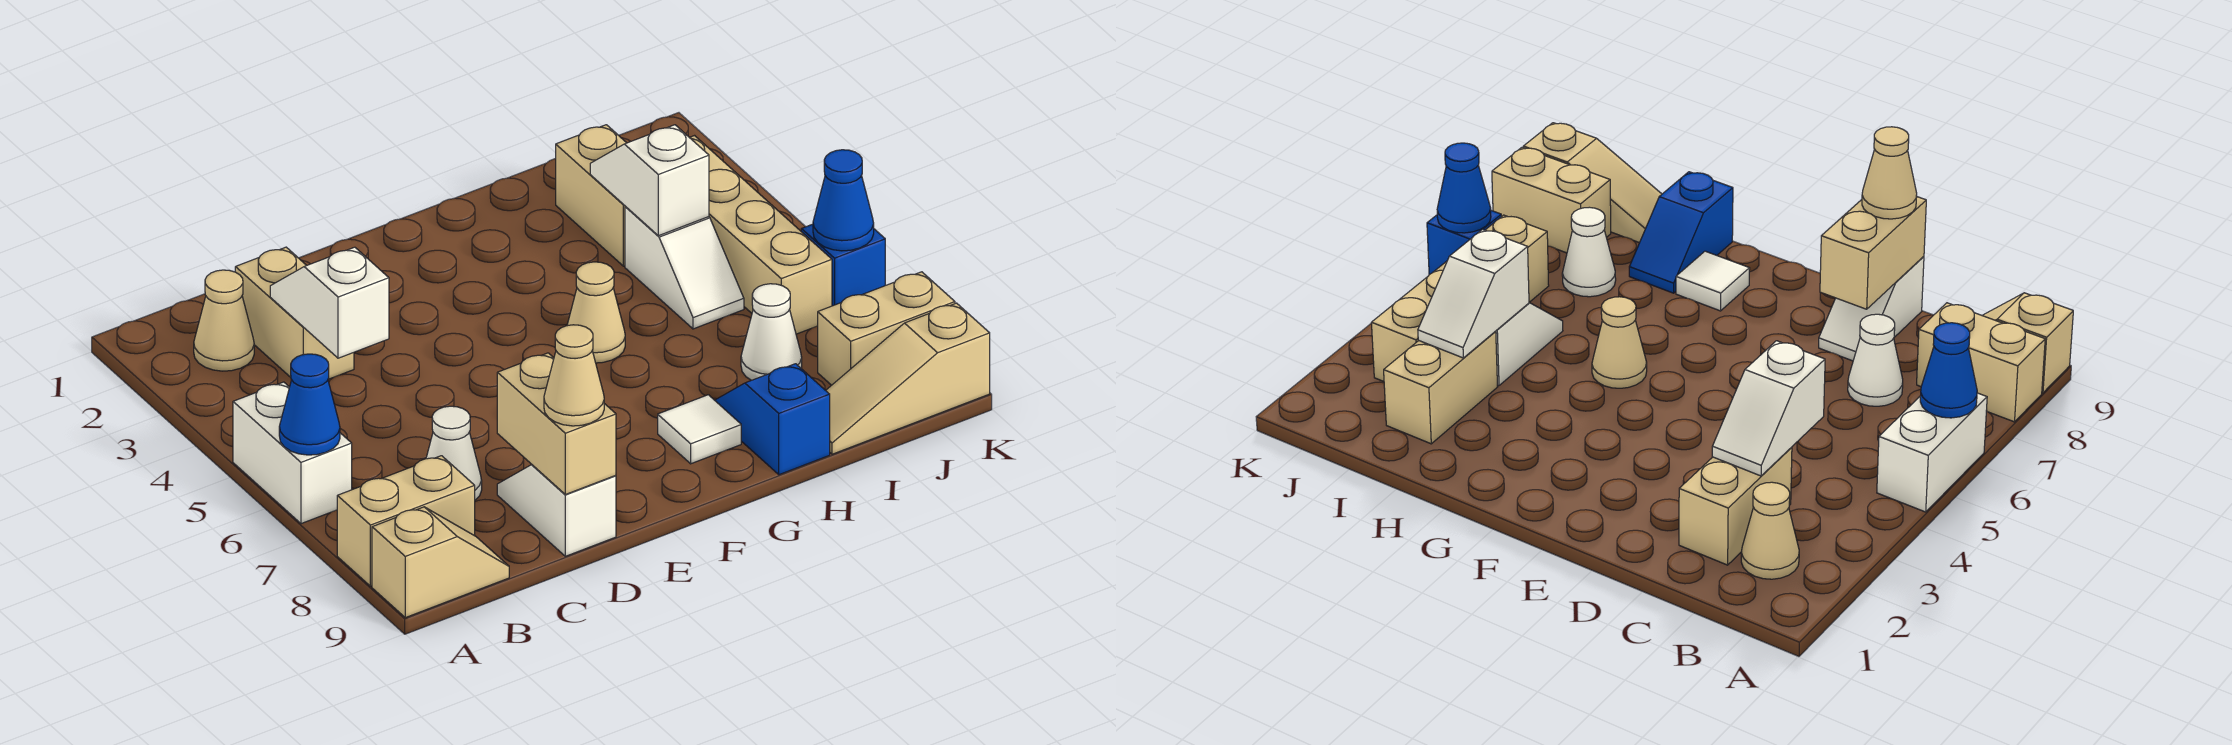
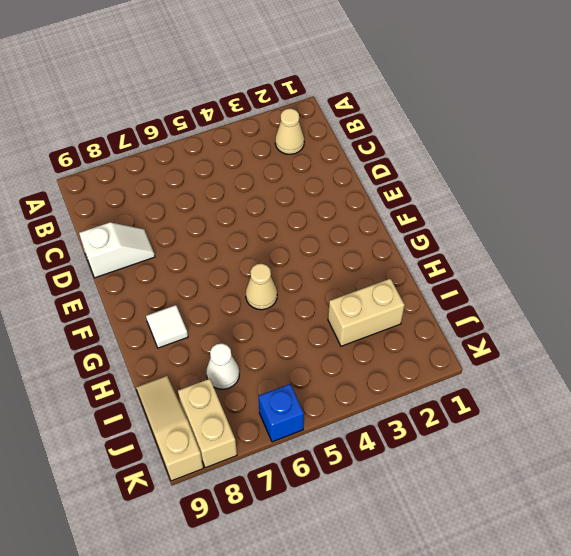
none -> white brick A5:A6 level 1
none -> tan brick A8:B8 level 1
none -> tan slope A9:B9 level 1 top A

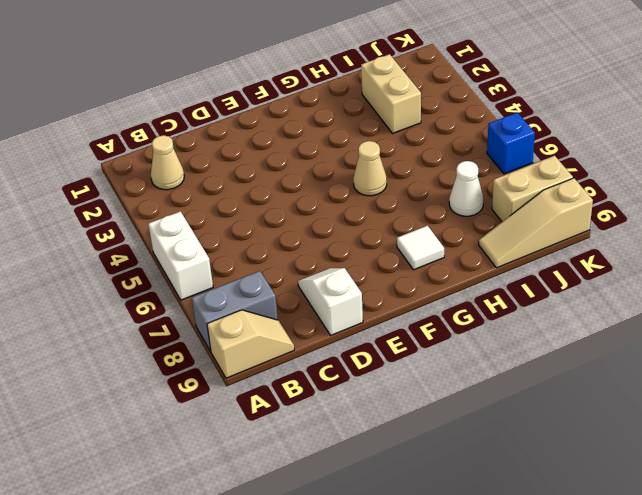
grey brick A8:B8 level 1 -> tan brick A8:B8 level 1
none -> tan brick C2:C3 level 1
none -> white cone C7 level 1
none -> blue slope H8:H9 level 1 top 9

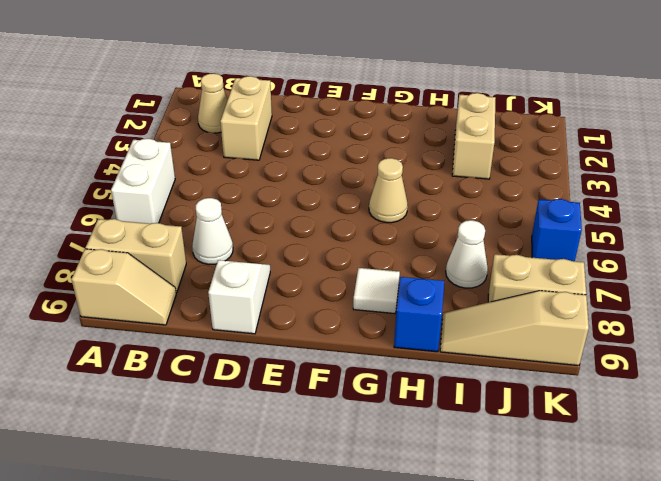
none -> white slope I4:I5 level 1 top 4
none -> tan brick J3:J6 level 1
none -> blue cone A6 level 2

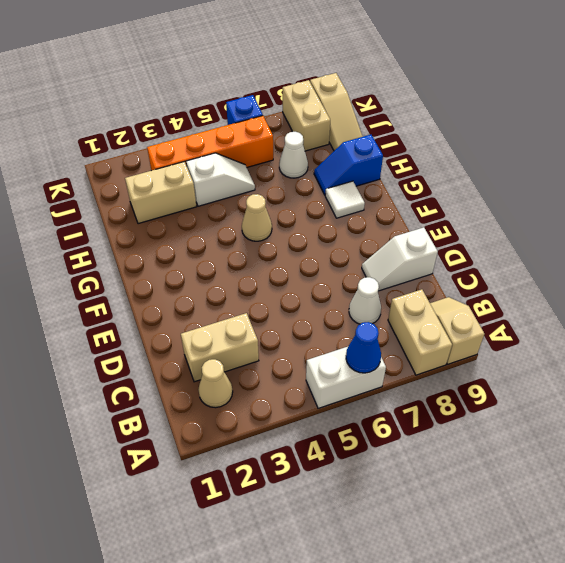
orange brick J3:J6 level 1 -> tan brick J3:J6 level 1
none -> white slope C3:C4 level 2 top 4
none -> tan brick D8:D9 level 2
none -> white slope I3:I4 level 2 top 4

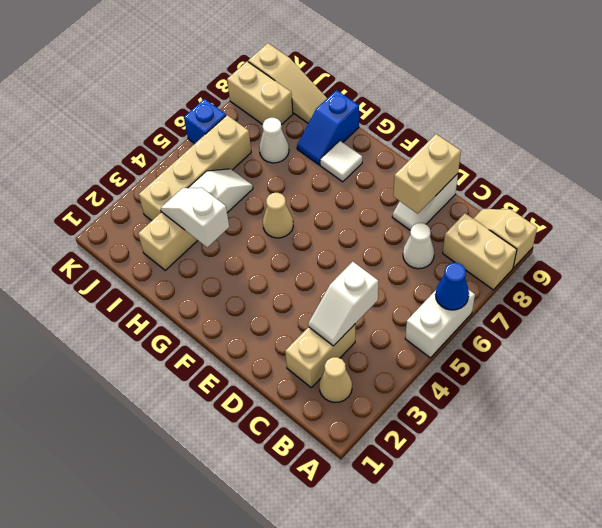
white slope H3:I3 level 2 top H -> white slope I3:I4 level 2 top 4
none -> blue cone K6 level 2
none -> tan cone D9 level 3

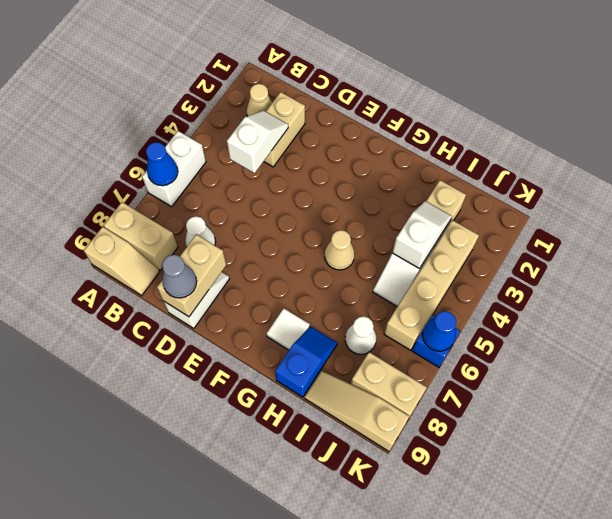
grey cone D9 level 3 -> tan cone D9 level 3

